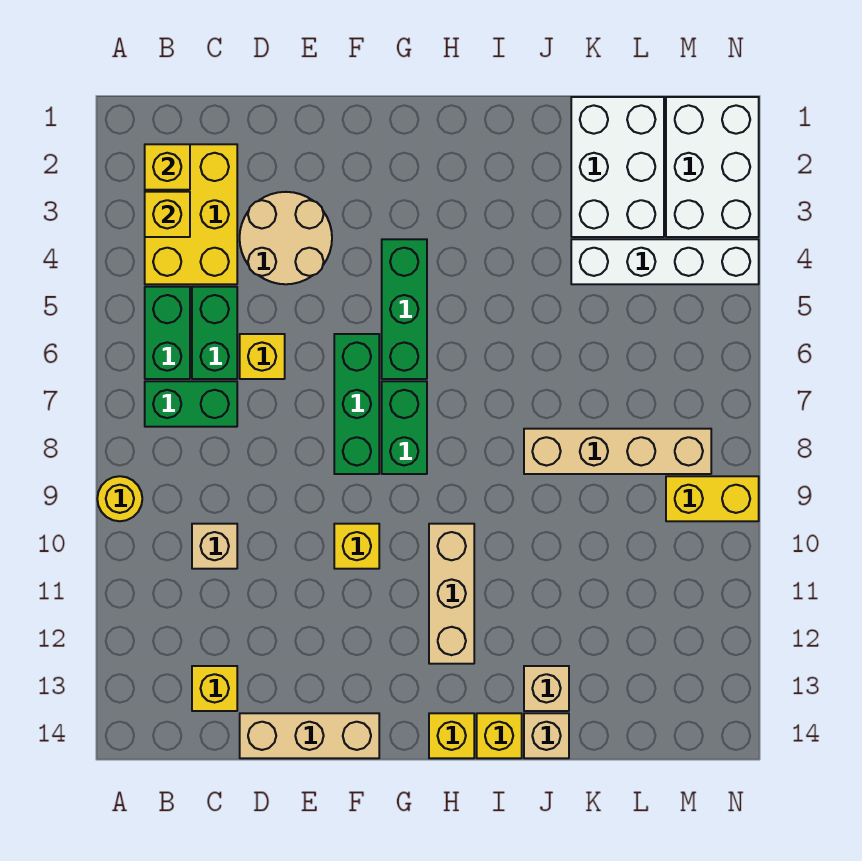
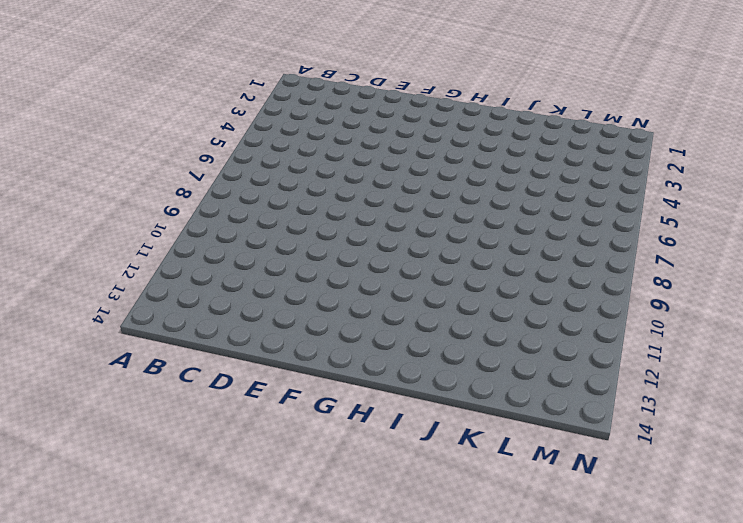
none -> yellow round brick A9 level 1
none -> yellow brick B2:C4 level 1
none -> green brick B5:B6 level 1

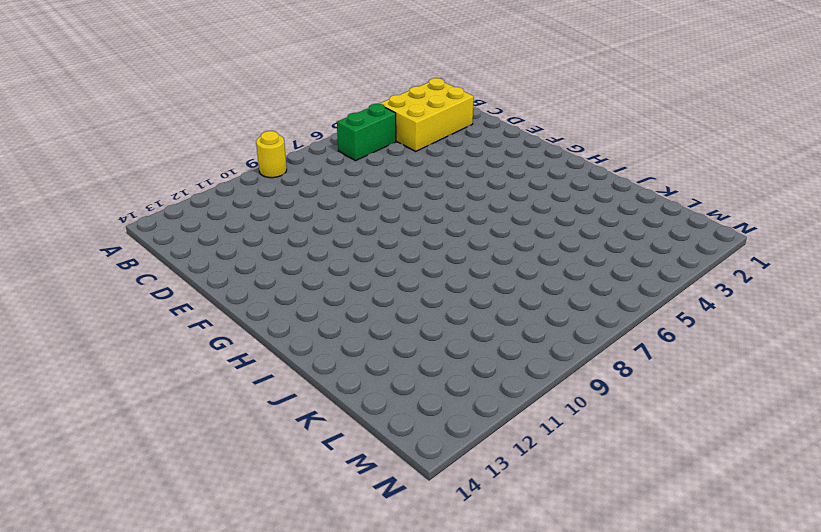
none -> green brick B7:C7 level 1
none -> green brick C5:C6 level 1
none -> tan brick C10 level 1

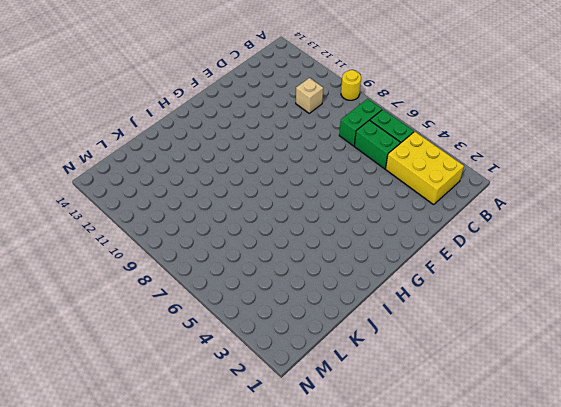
none -> yellow brick C13 level 1
none -> tan round brick D3:E4 level 1
none -> yellow brick D6 level 1

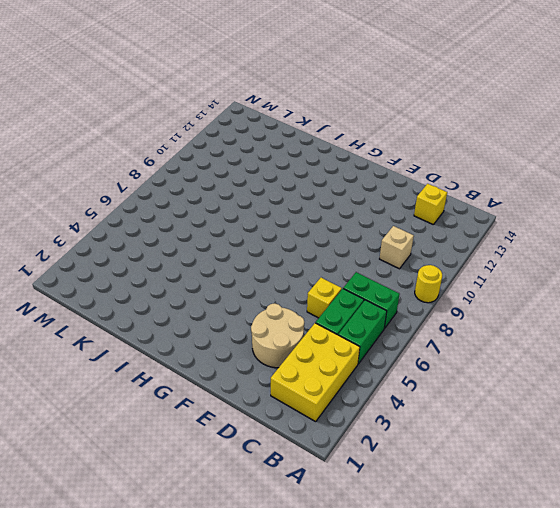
none -> tan brick D14:F14 level 1
none -> green brick F6:F8 level 1
none -> yellow brick F10 level 1

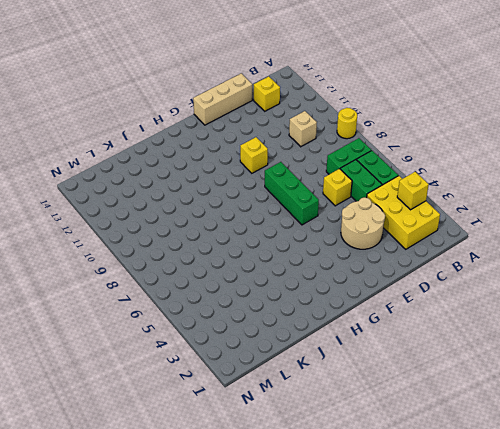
none -> green brick G4:G6 level 1
none -> green brick G7:G8 level 1
none -> tan brick H10:H12 level 1

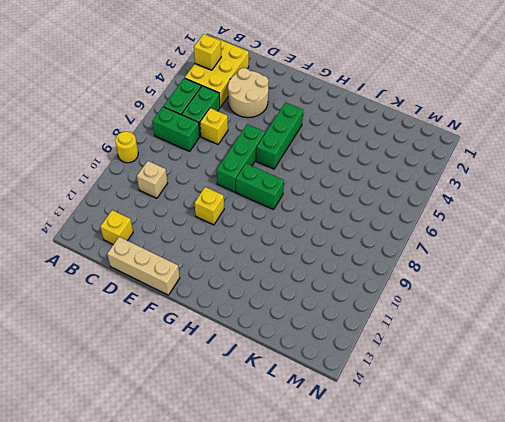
green brick G8:H8 level 1 -> green brick G7:G8 level 1
none -> tan brick H10:H12 level 1
none -> yellow brick H14 level 1
none -> yellow brick I14 level 1

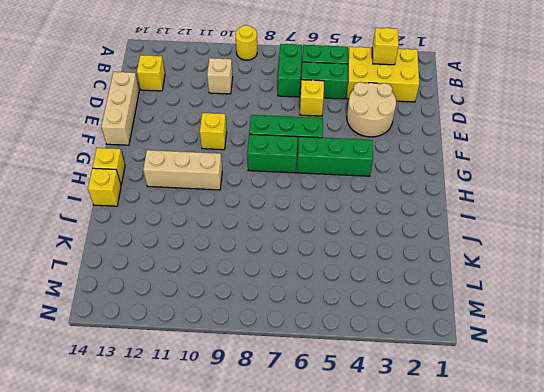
none -> tan brick J8:M8 level 1
none -> tan brick J13 level 1
none -> tan brick J14 level 1

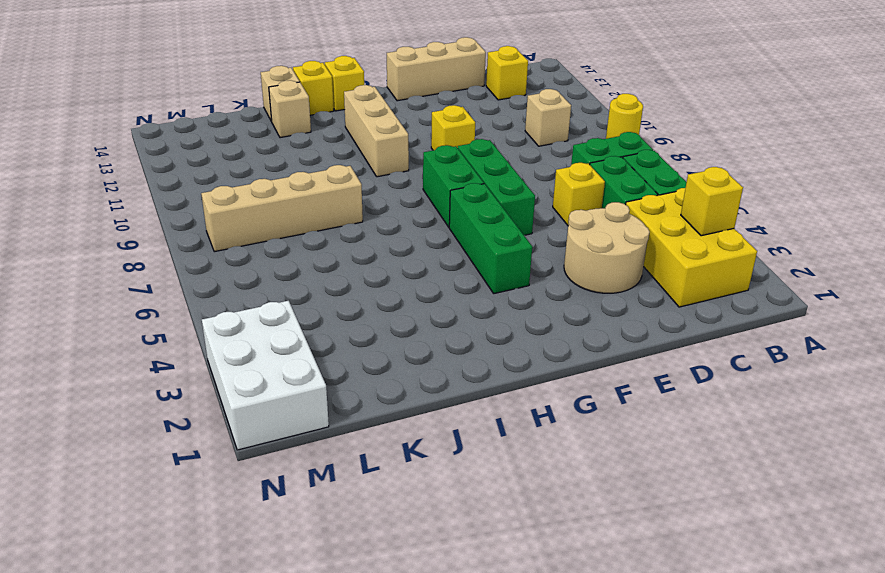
none -> white brick K1:L3 level 1
none -> white brick K4:N4 level 1
none -> yellow brick M9:N9 level 1

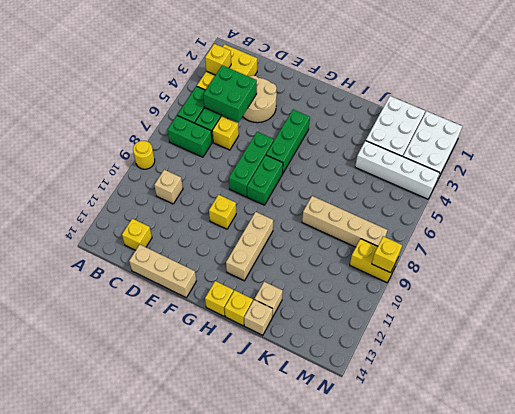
green brick C4:D5 level 2 -> none
yellow brick N9 level 2 -> yellow brick B2 level 2

